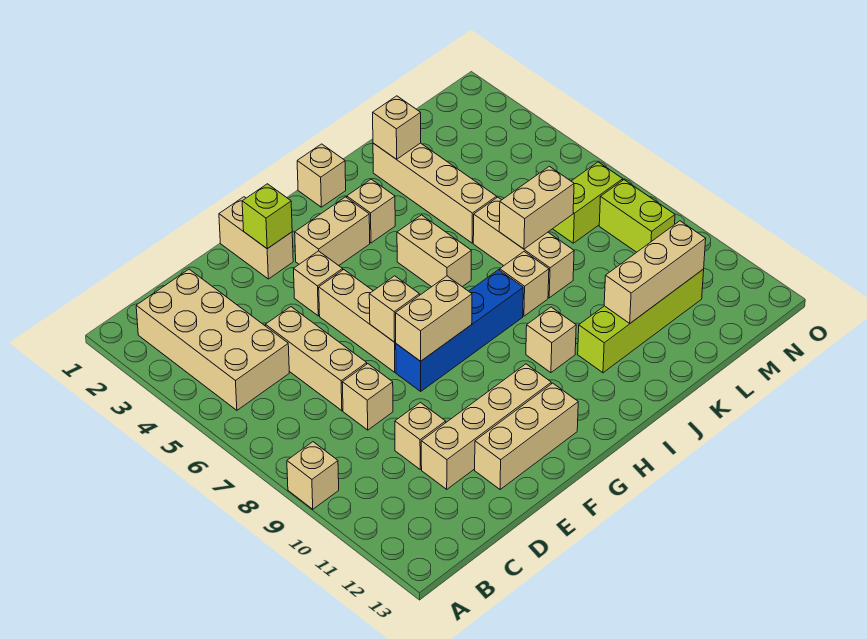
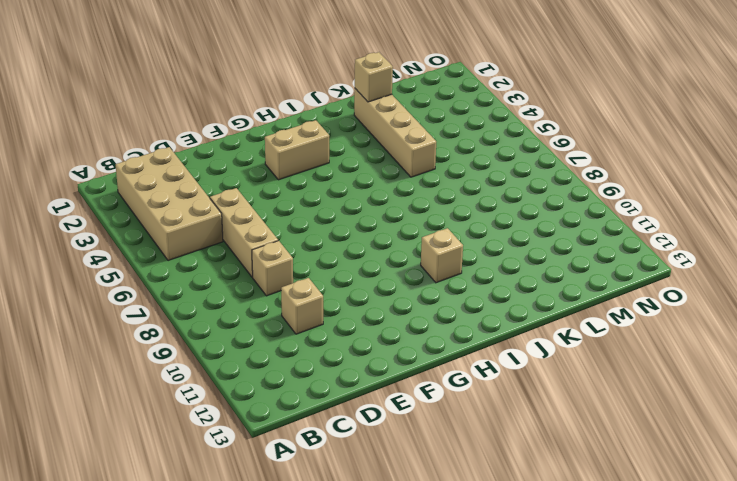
none -> tan brick A9 level 1
none -> tan brick D11:G11 level 1
none -> tan brick E12:G12 level 1

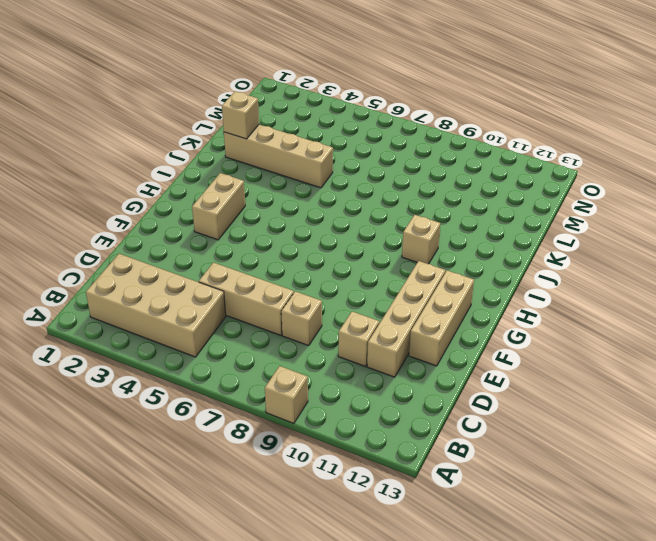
none -> tan brick F1:F2 level 1
none -> tan brick F4 level 1
none -> tan brick F5:F7 level 1

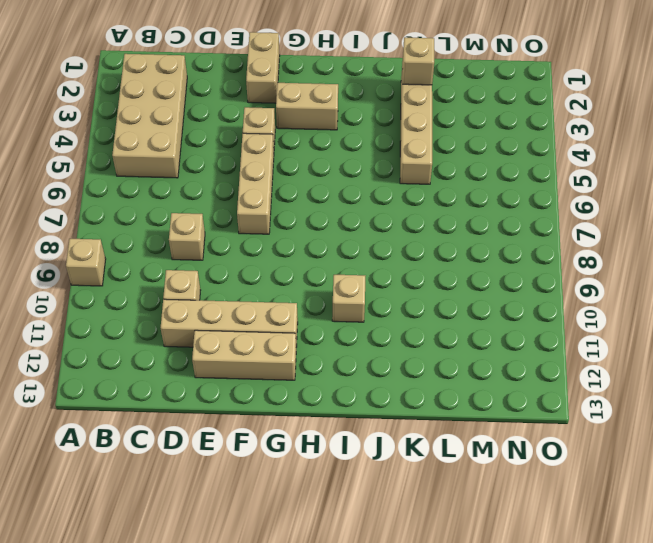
none -> tan brick D5:D7 level 1
none -> blue brick F8:I8 level 1
none -> tan brick I1 level 1

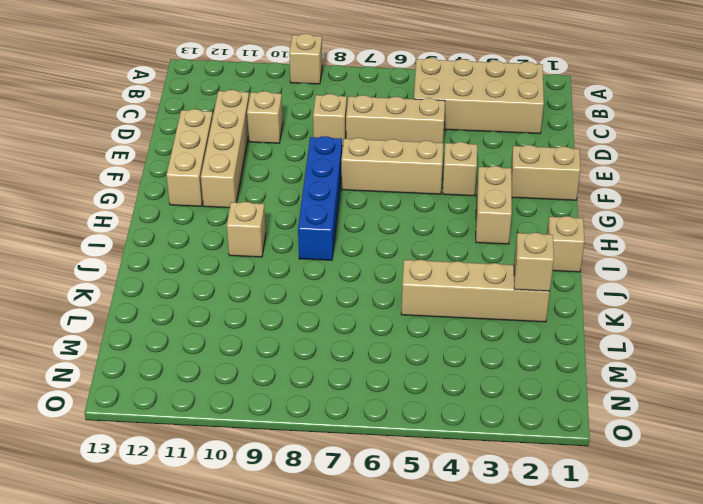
none -> tan brick I3 level 1
none -> tan brick I5:I6 level 1
none -> tan brick J8 level 1

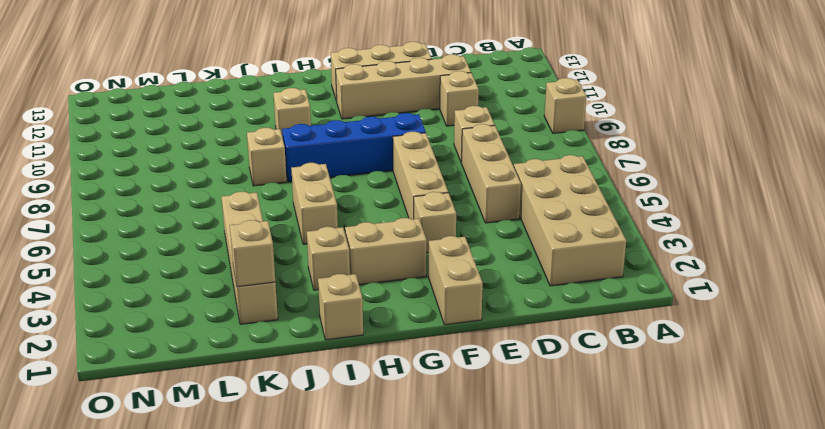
none -> lime brick J11:M11 level 1
none -> tan brick K6:K8 level 1
none -> lime brick M7:N7 level 1

